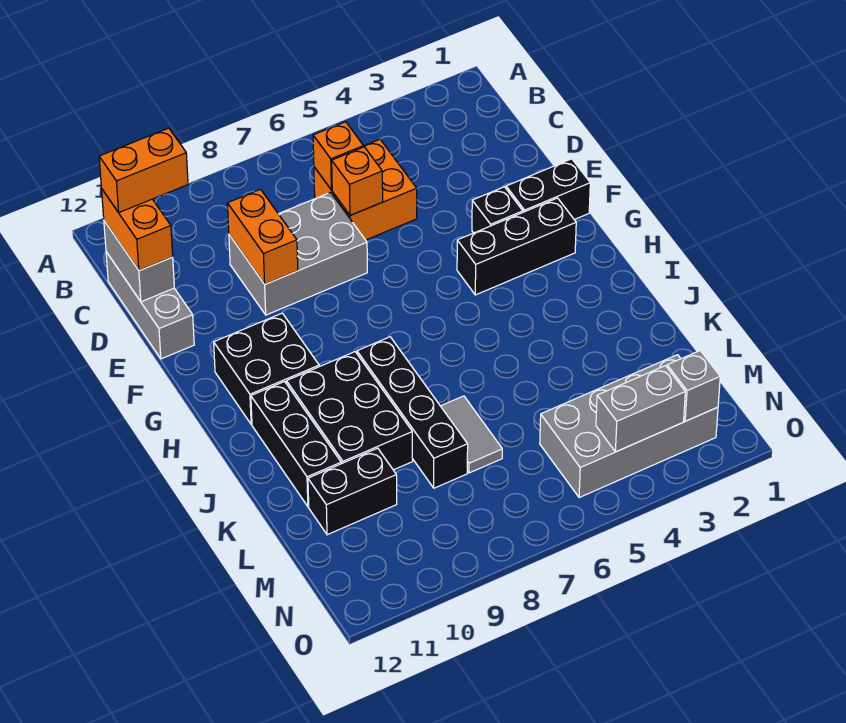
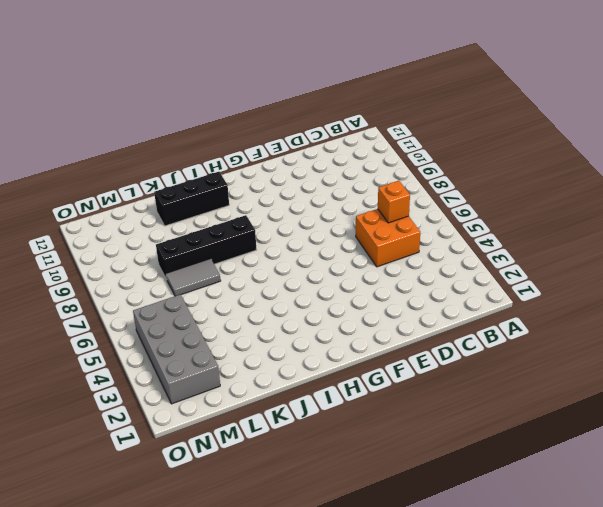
none -> grey brick C12:E12 level 1
none -> grey brick D7:E9 level 1
none -> black brick F1:F2 level 1

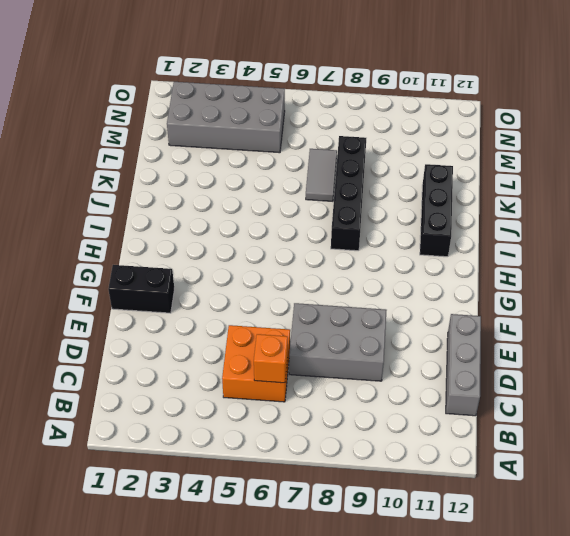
none -> black brick F3 level 1
none -> black brick G2:G4 level 1
none -> black brick G10:H11 level 1

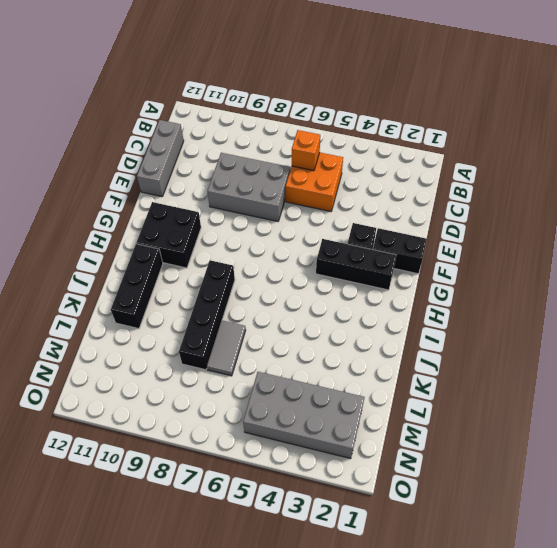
none -> black brick I9:K10 level 1
none -> black brick L10:L11 level 1
none -> grey brick C12:D12 level 2

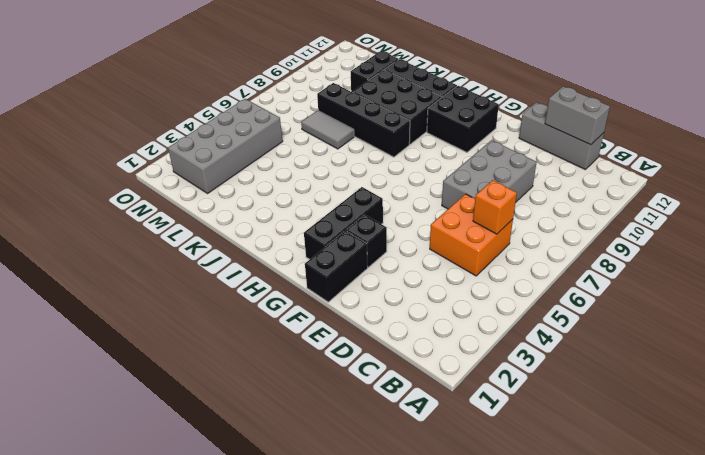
none -> orange brick D6 level 2
none -> orange brick D9:E9 level 2
none -> grey brick N2 level 2

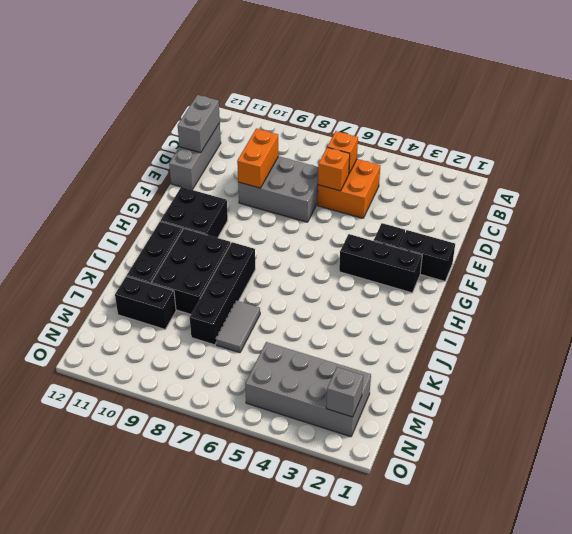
none -> grey brick N3:N4 level 2
none -> orange brick C12:D12 level 3
none -> orange brick C11:C12 level 4

